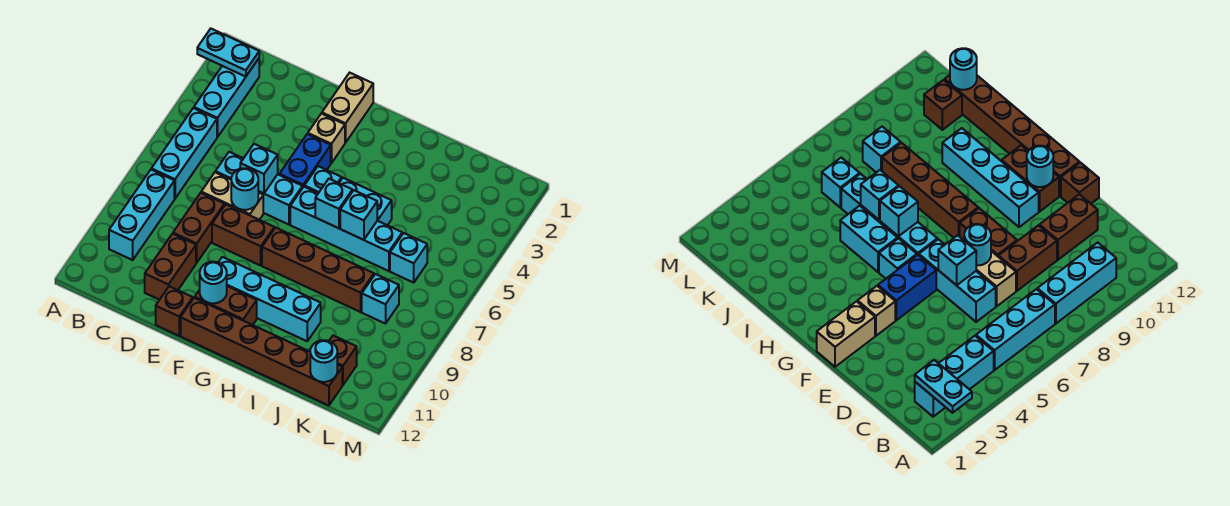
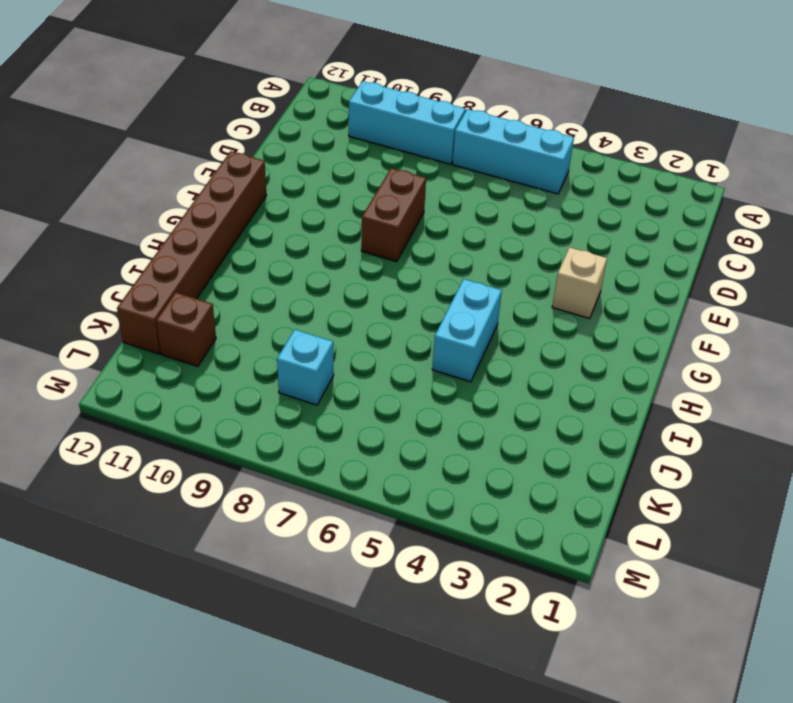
none -> cyan brick B2:B4 level 1
none -> cyan brick D6:F6 level 1
none -> tan brick D7:E7 level 1

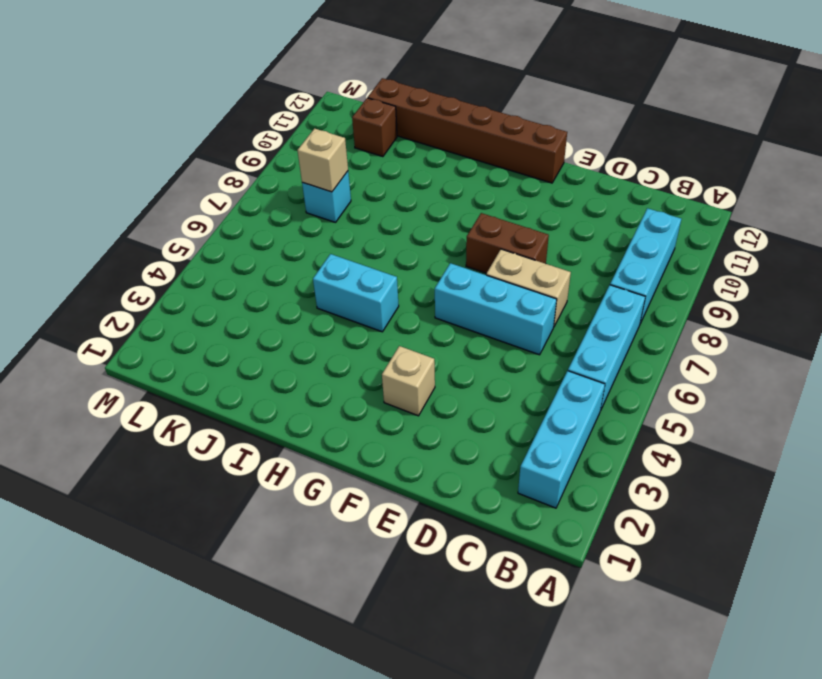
tan brick K8 level 2 -> none
none -> brown brick D8:D9 level 1
none -> brown brick D10:D11 level 1
none -> brown brick E12 level 1

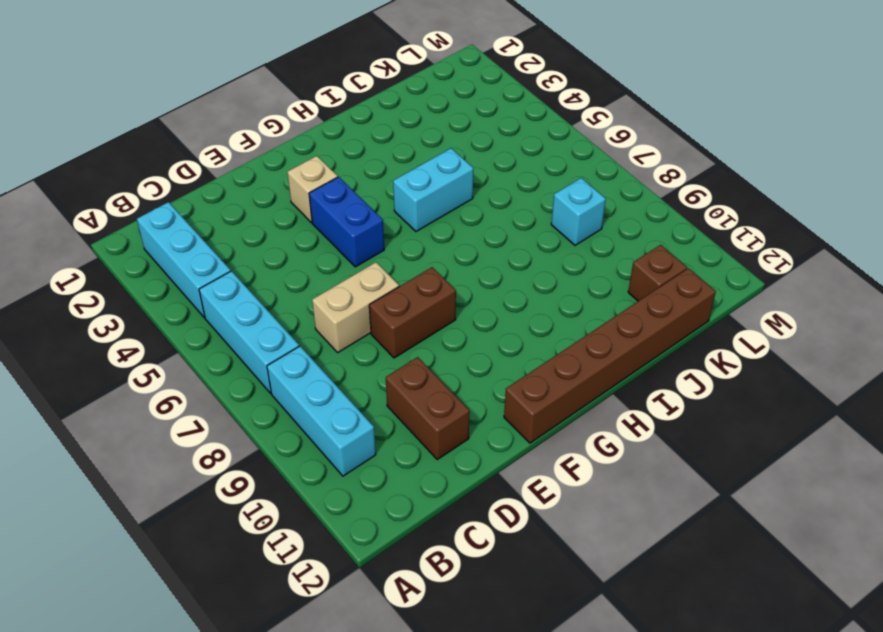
none -> cyan brick D6:F6 level 1
none -> brown brick D8:D9 level 1
none -> brown brick E12 level 1

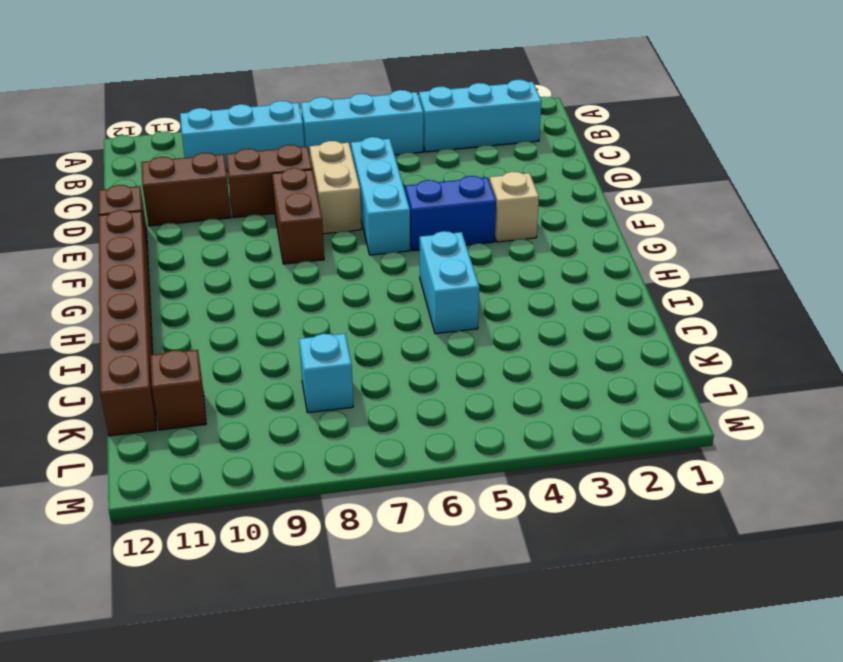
none -> tan brick F1:F2 level 1
none -> cyan brick F10:I10 level 1
none -> brown brick F11:G11 level 1

